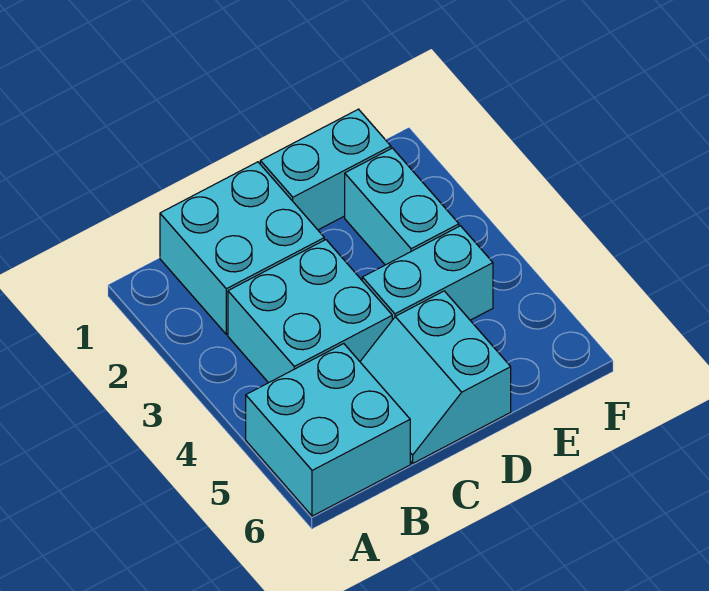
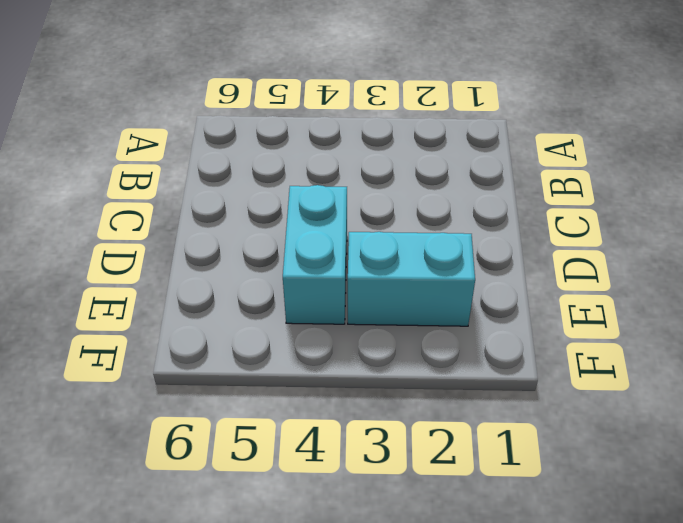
none -> cyan brick A5:B6 level 1
none -> cyan brick B1:C2 level 1

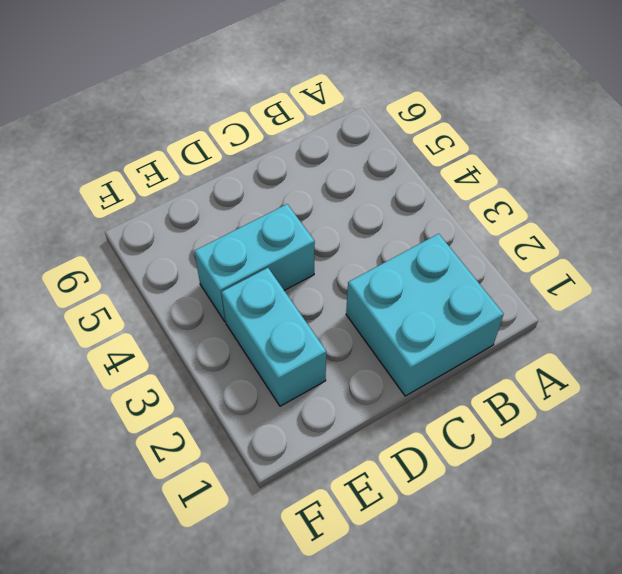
none -> cyan brick A5:B6 level 1
none -> cyan brick B3:C4 level 1

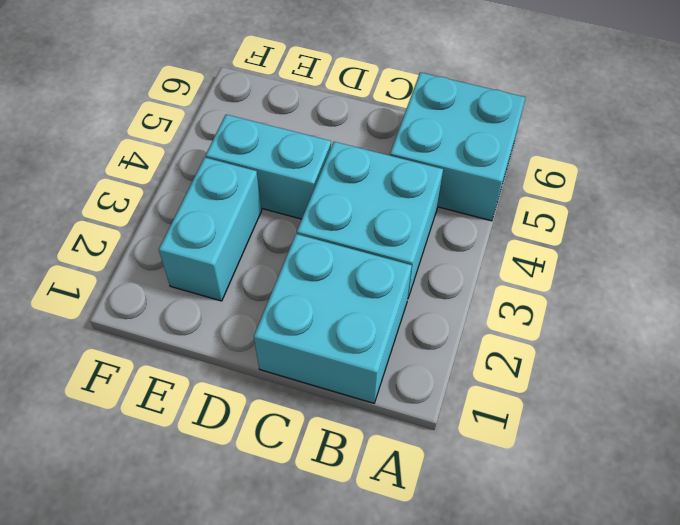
none -> cyan slope C5:D6 level 1 top D
none -> cyan brick D1:E1 level 1

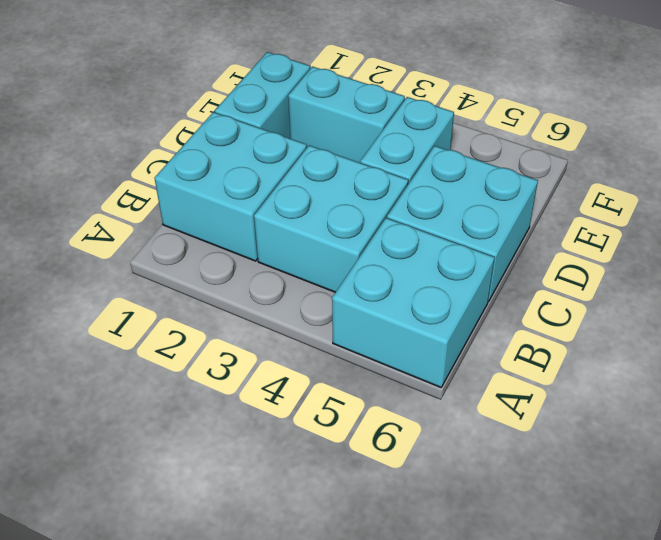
cyan brick C5:D6 level 1 -> cyan slope C5:D6 level 1 top D

